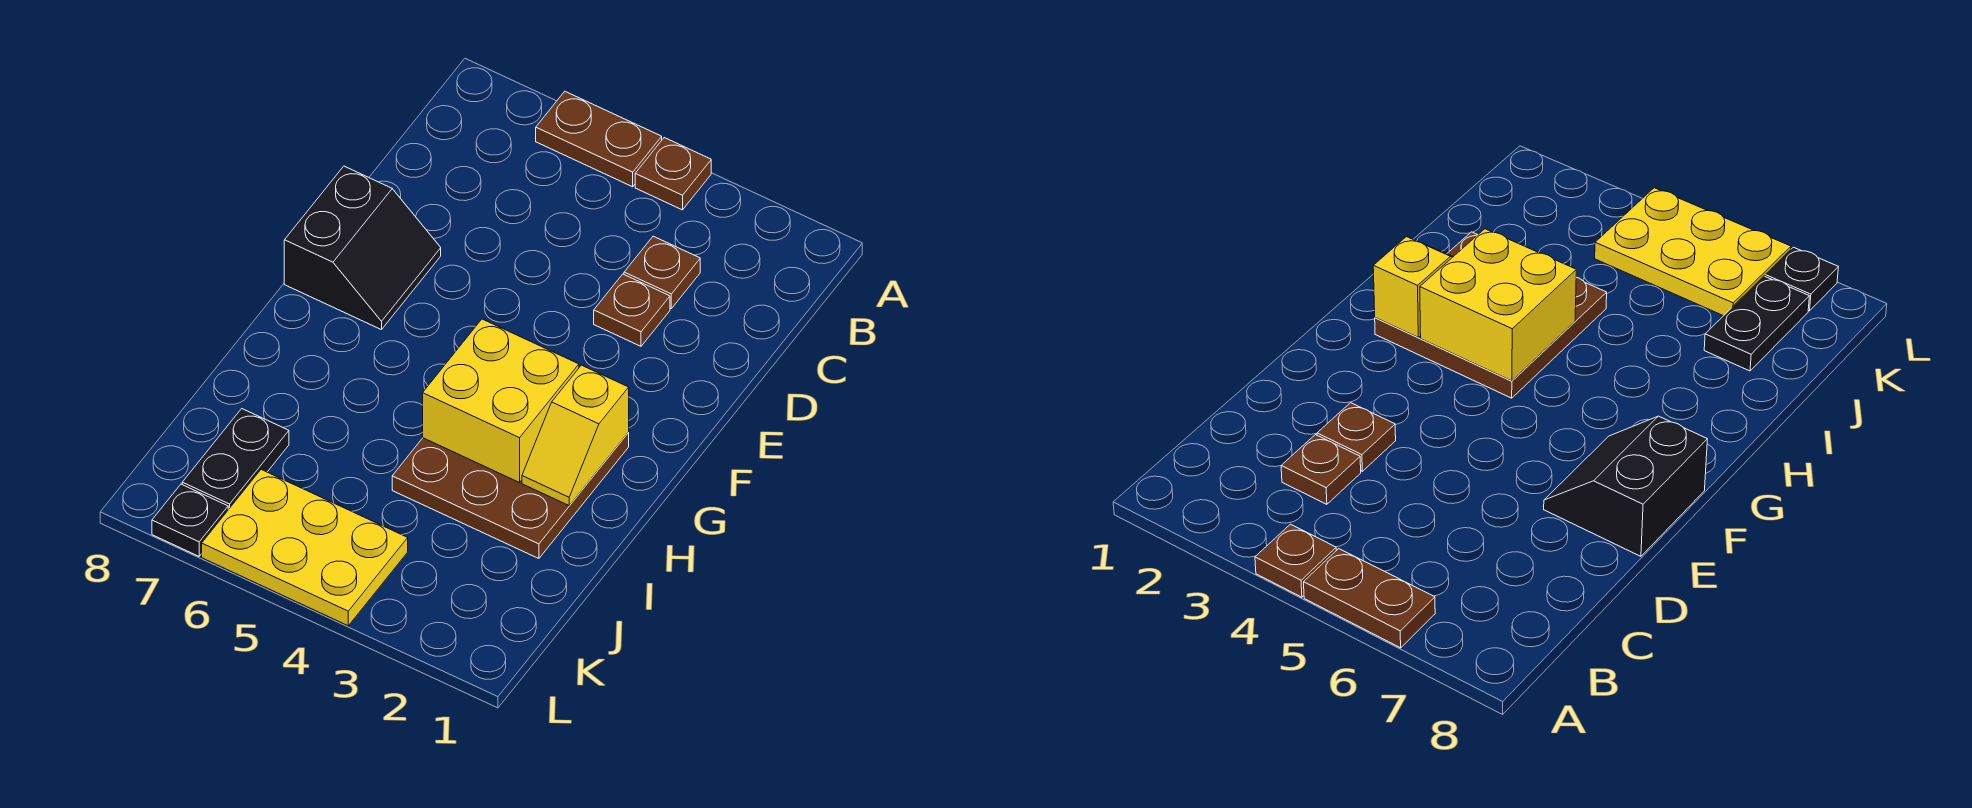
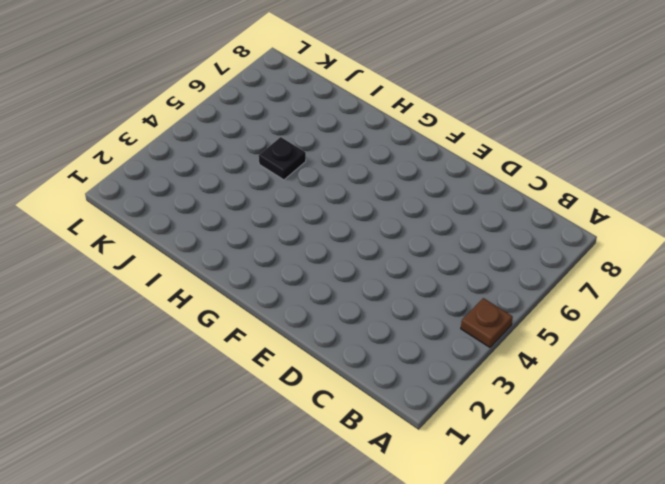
black plate I5 level 1 -> black plate L7 level 1
none -> brown plate A5:A6 level 1
none -> brown plate C3 level 1

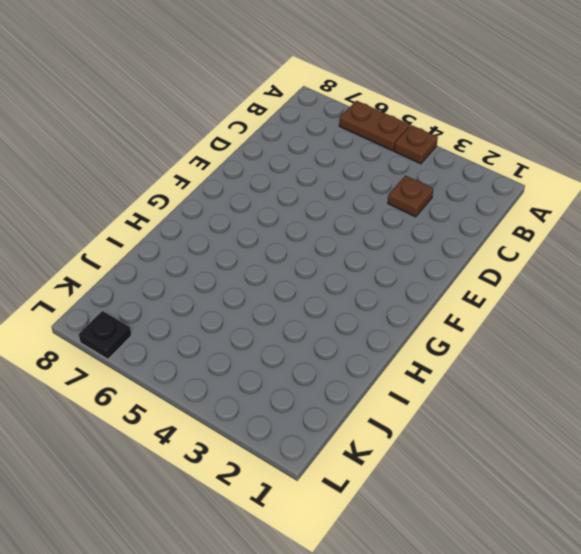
none -> brown plate D3 level 1
none -> black slope E7:F8 level 1 top 8

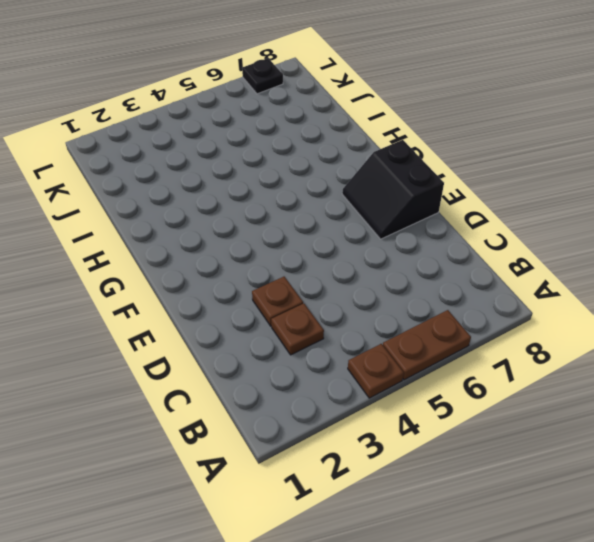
none -> brown plate G2:I4 level 1
none -> black plate J7:K7 level 1

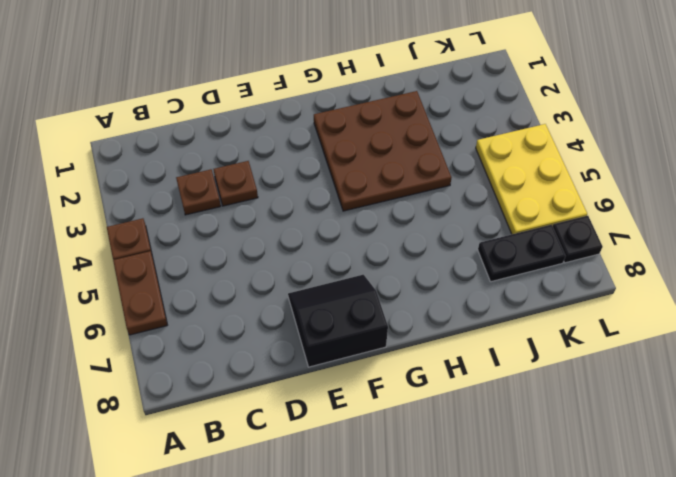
none -> yellow slope G2:H2 level 2 top G
none -> yellow brick G3:H4 level 2

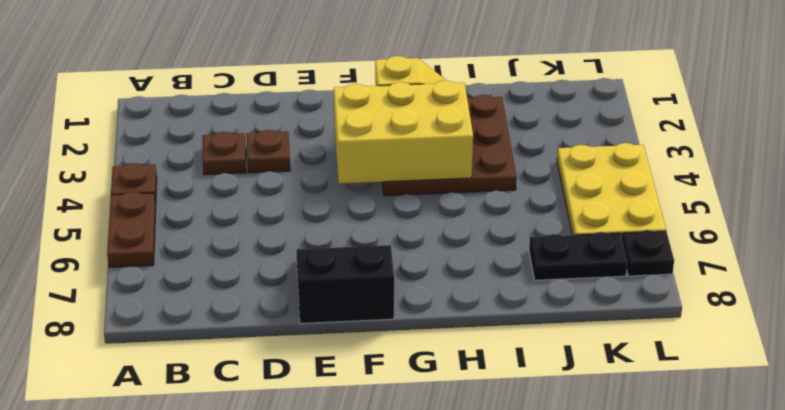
yellow brick F3:H4 level 2 -> yellow brick G3:H4 level 2

